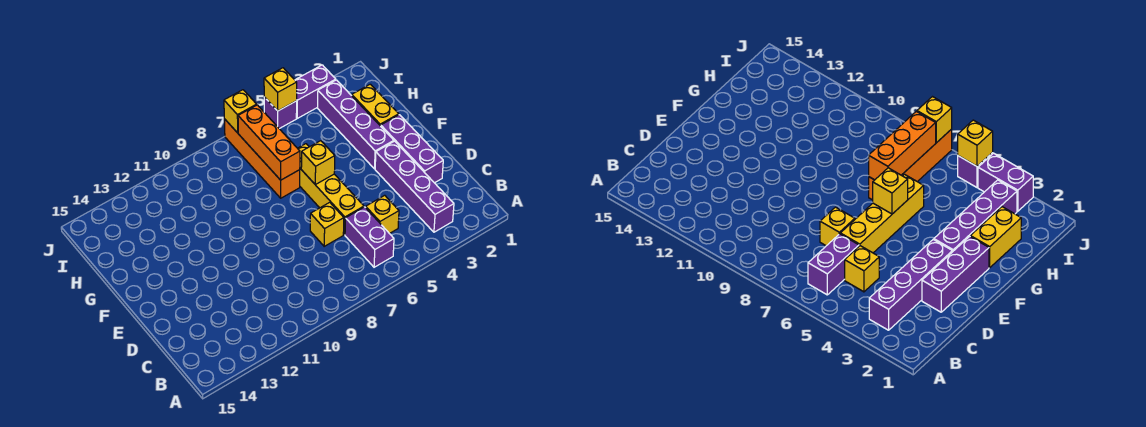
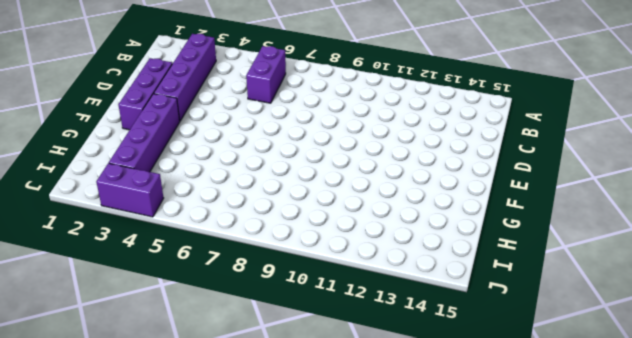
none -> yellow brick C5 level 1
none -> yellow brick D6:G6 level 1
none -> yellow brick D7 level 1

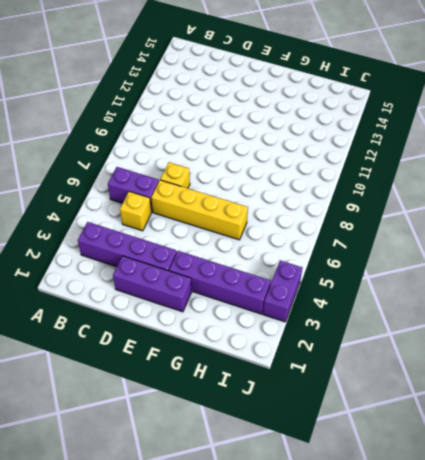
none -> yellow brick G2:H2 level 1
none -> orange brick G7:J7 level 1
none -> purple brick J5 level 1

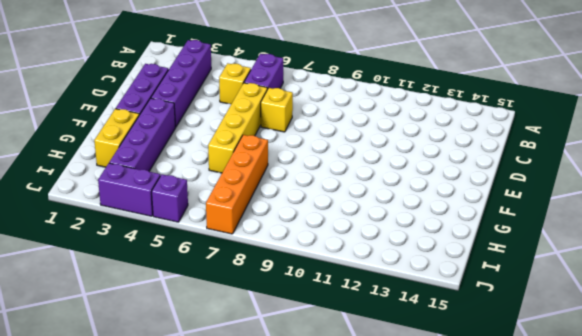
none -> yellow brick F6 level 2
none -> orange brick G7:I7 level 2
none -> yellow brick J5 level 2

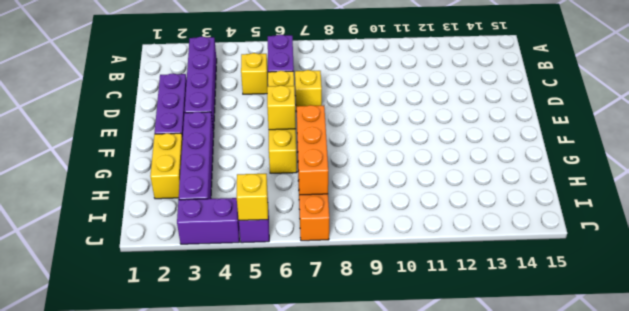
none -> yellow brick J7 level 2

